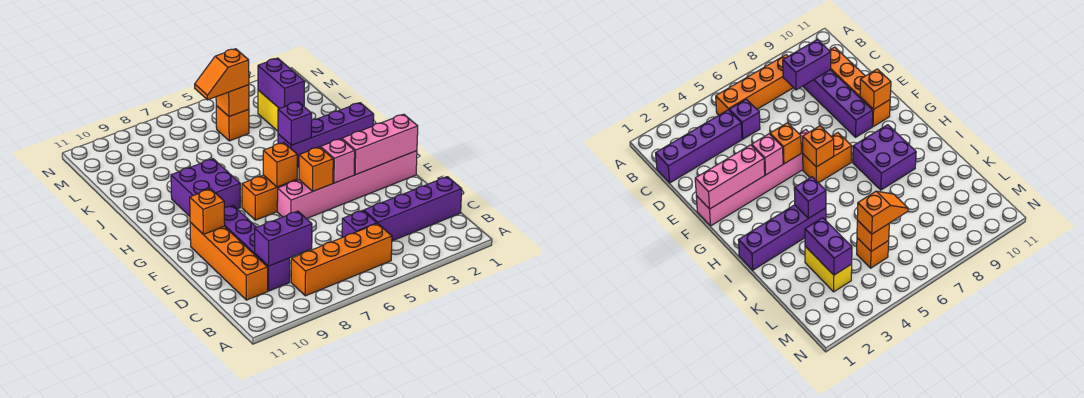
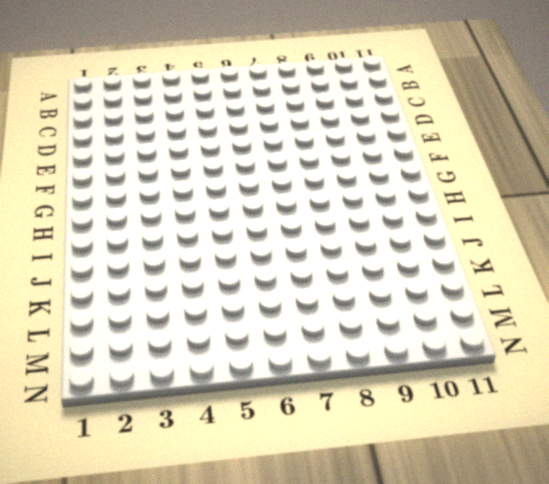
none -> orange brick B5:B8 level 1
none -> purple brick C1:C4 level 1
none -> purple brick C5 level 1

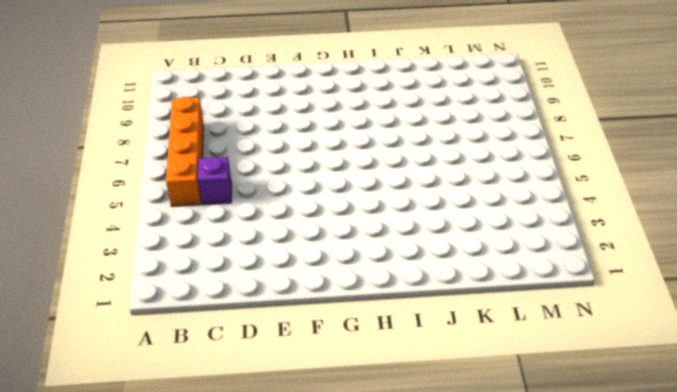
none -> purple brick C1:C4 level 1
none -> purple brick C9:F9 level 1
none -> orange brick C10:F10 level 1

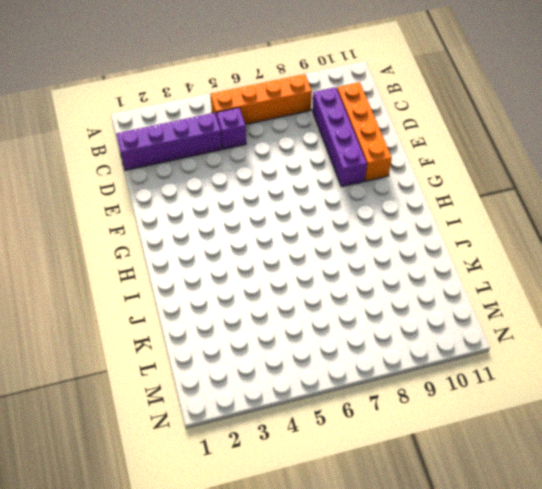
none -> pink brick F1:F6 level 1
none -> orange brick G6:G7 level 1
none -> purple brick H8:I9 level 1

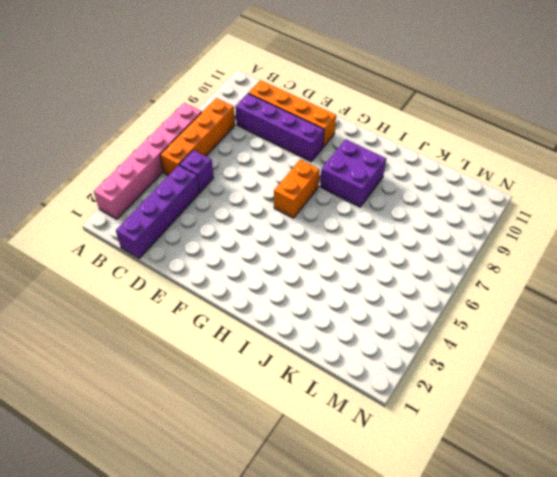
pink brick A2:A7 level 1 -> pink brick F1:F6 level 1
none -> purple brick I1:I4 level 1
none -> yellow brick K3:L3 level 1
none -> orange brick L5 level 1

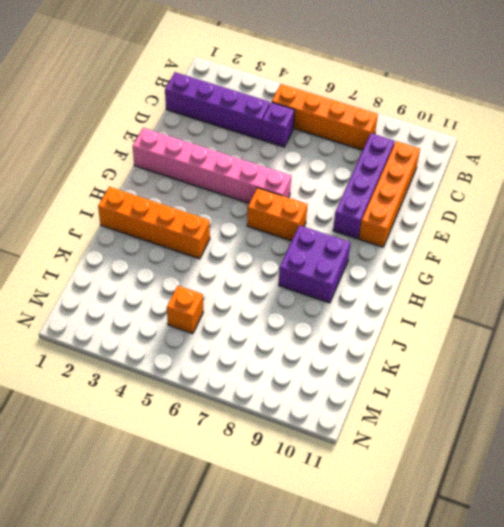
orange brick I1:I4 level 1 -> purple brick I1:I4 level 1
none -> yellow brick K3:L3 level 1
none -> purple brick C8:C9 level 2
none -> pink brick F1:F3 level 2

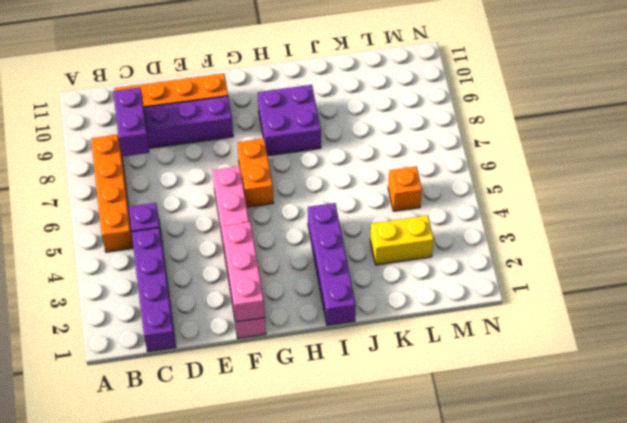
none -> pink brick F4 level 2
none -> orange brick F5 level 2
none -> orange brick F10 level 2

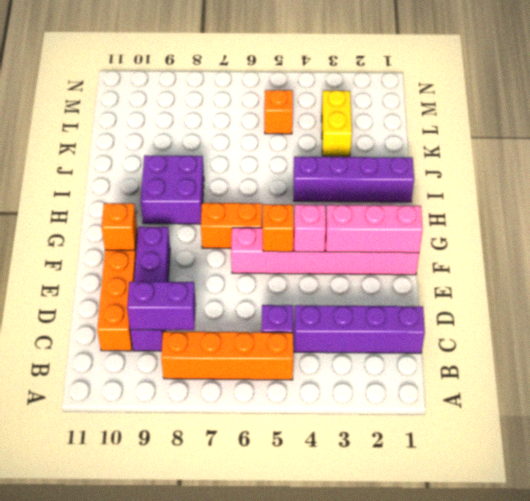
none -> orange brick G6 level 2
none -> purple brick I4 level 2
none -> purple brick K3:L3 level 2

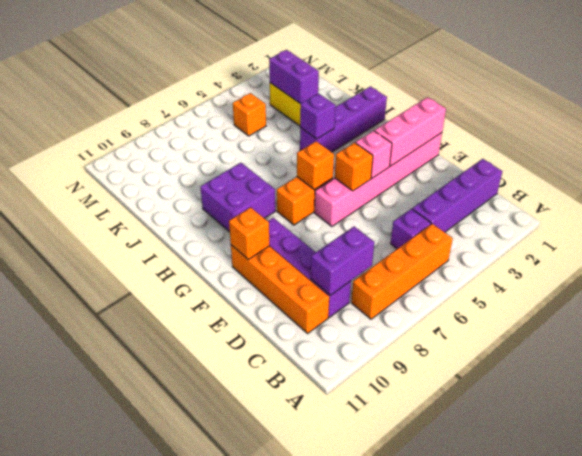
none -> orange brick L5 level 2
none -> orange slope L5:L6 level 3 top 5

